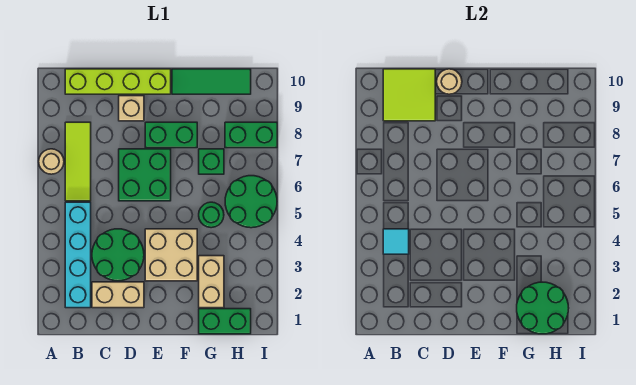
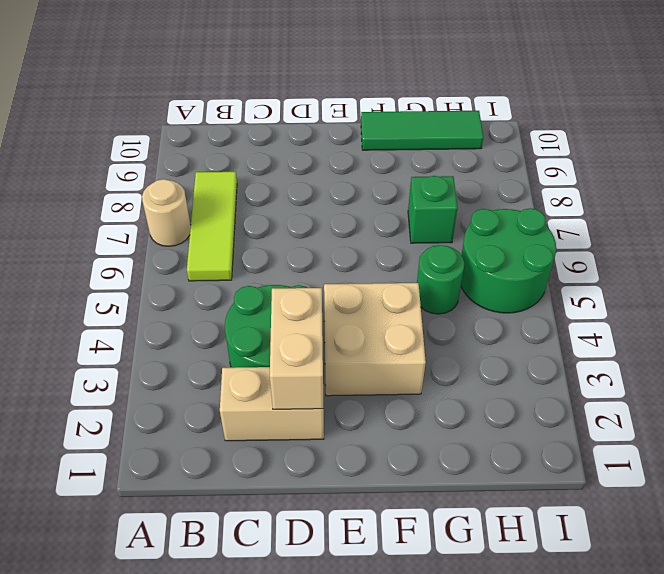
tan brick D2:D3 level 2 -> tan brick G2:G3 level 1
none -> cyan brick B2:B5 level 1
none -> lime brick B10:E10 level 1
none -> green brick D6:E7 level 1

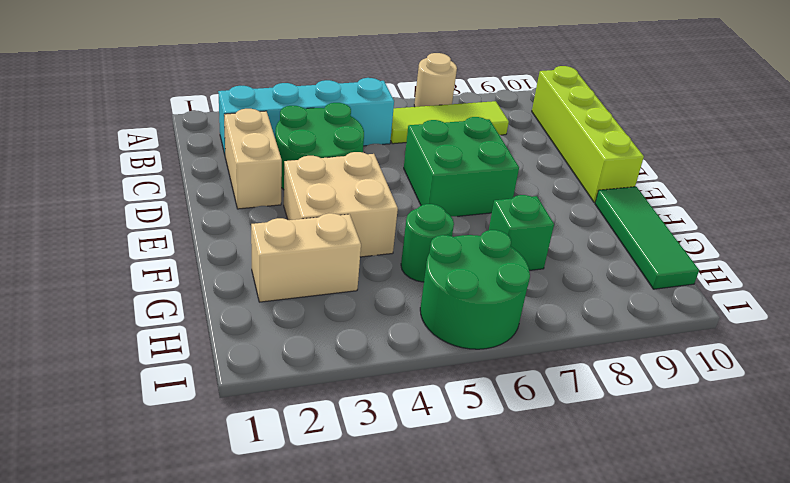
none -> tan brick D9 level 1
none -> green brick E8:F8 level 1
none -> green brick G1:H1 level 1

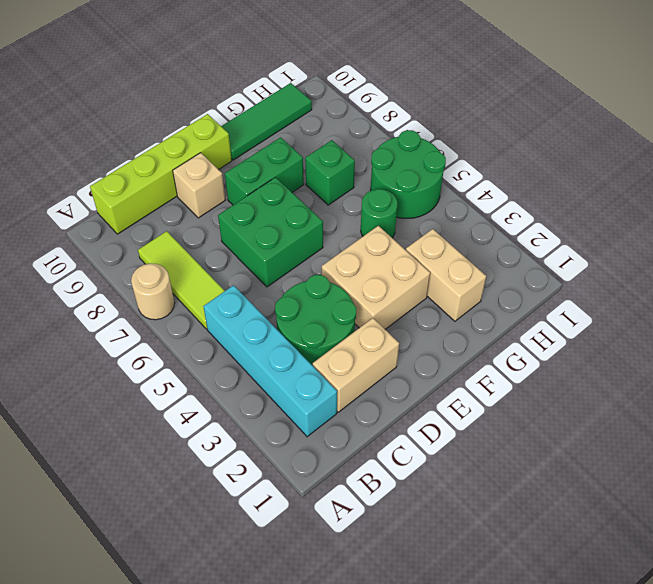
none -> green brick G1:H1 level 1
none -> green brick H8:I8 level 1
none -> cyan tile B4 level 2

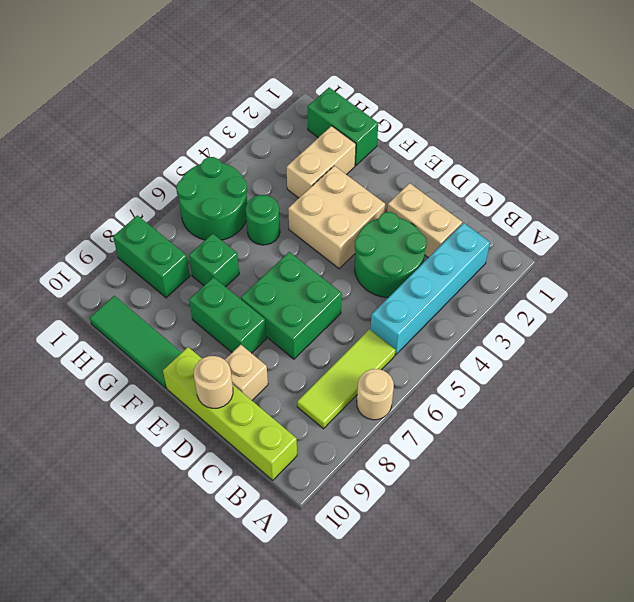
none -> cyan tile B4 level 2
none -> lime tile B9:C10 level 2
none -> green round brick G1:H2 level 2

